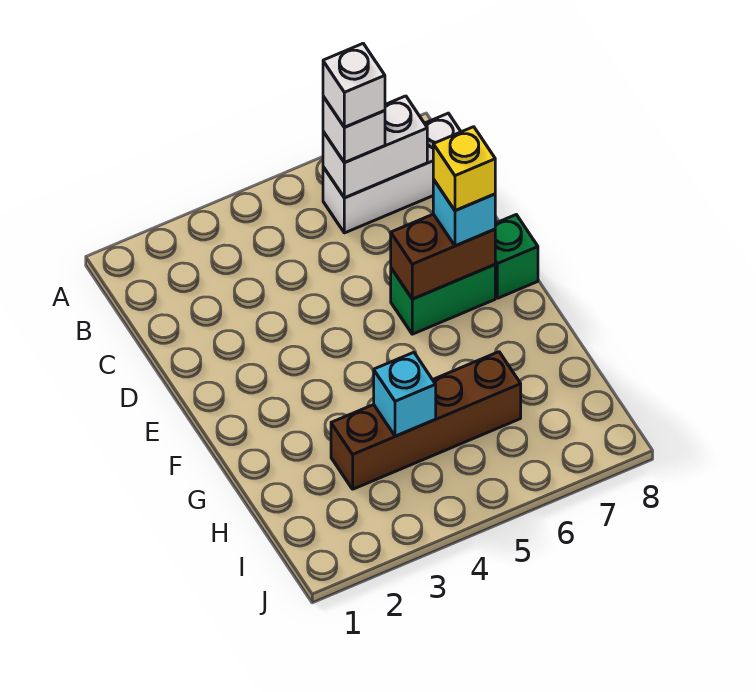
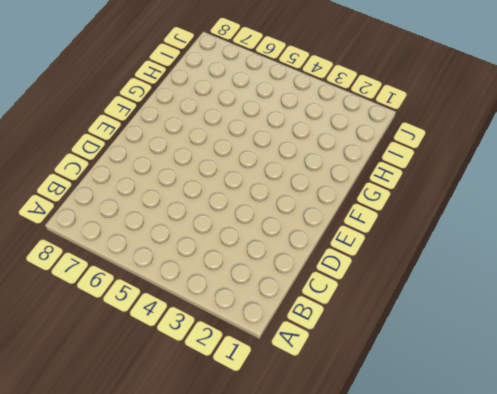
none -> white brick B6:B8 level 1
none -> green brick E6:E7 level 1

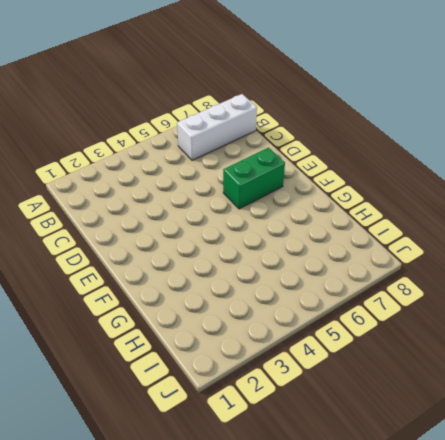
none -> green brick E8 level 1
none -> brown brick H3:H6 level 1

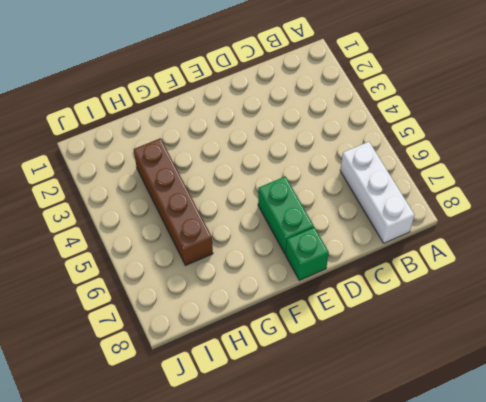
none -> white brick B6:B7 level 2
none -> brown brick E6:E7 level 2

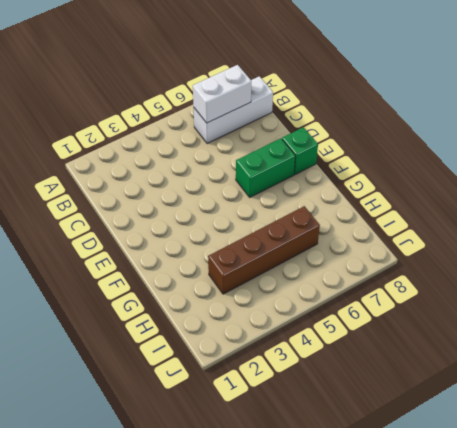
none -> brown brick E6:E7 level 2
none -> cyan brick H4 level 2

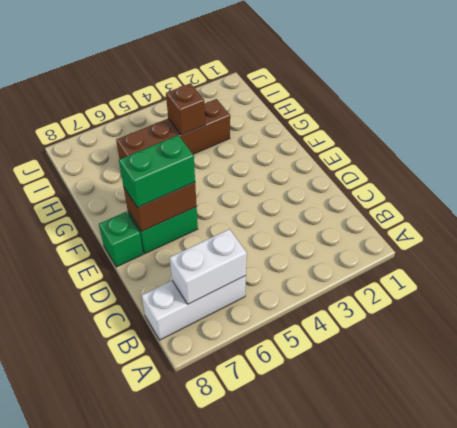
green brick E6:E7 level 3 -> cyan brick E7 level 3
brown brick H4 level 2 -> cyan brick H4 level 2
none -> white brick B6 level 3
none -> white brick B6 level 4

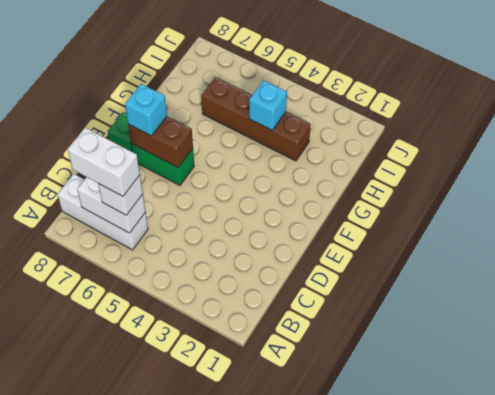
white brick B6:B7 level 4 -> white brick B6 level 4
none -> yellow brick E7 level 4

